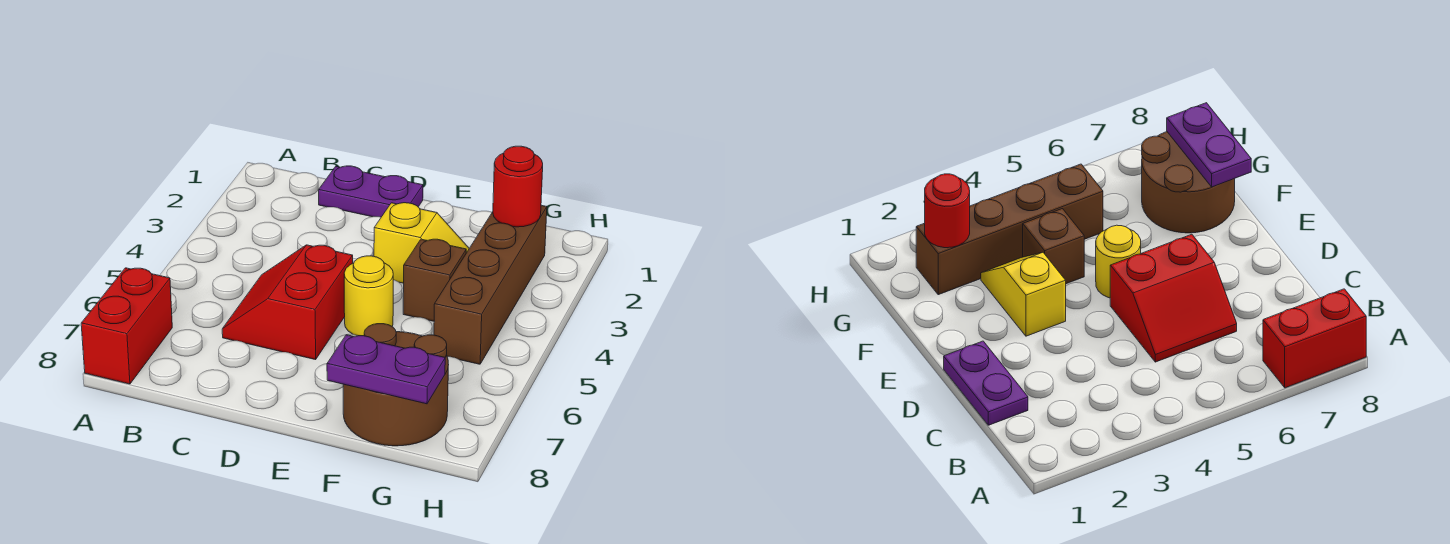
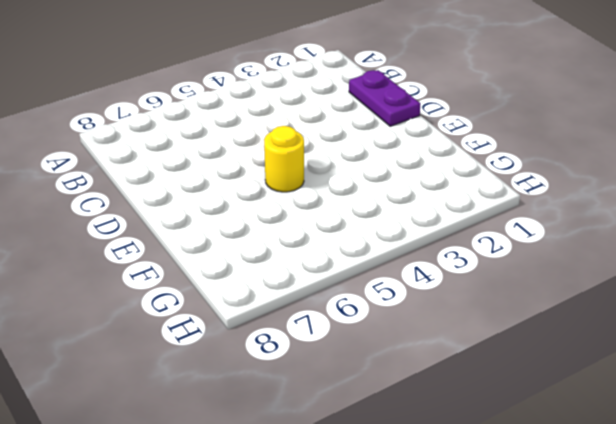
none -> red brick A7:A8 level 1
none -> red slope C5:D6 level 1 top D

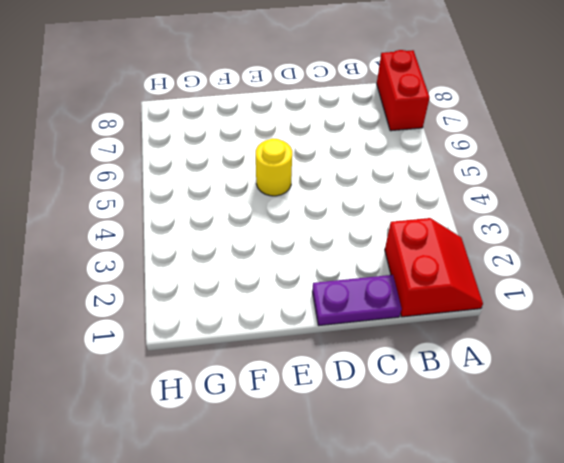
red slope A1:B2 level 1 top B -> red slope C5:D6 level 1 top D
none -> yellow slope E3:F3 level 1 top E
none -> brown brick F4 level 1

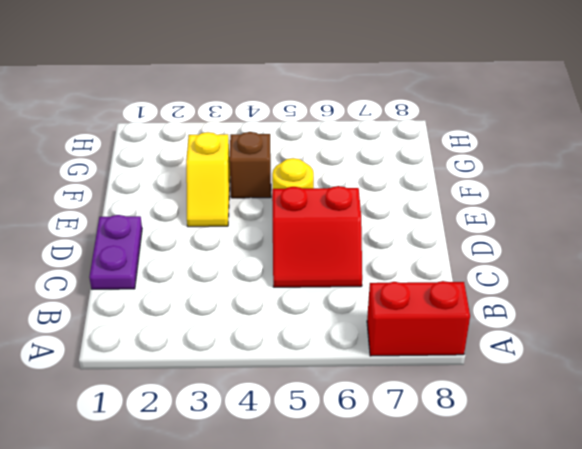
yellow slope E3:F3 level 1 top F -> yellow slope E3:F3 level 1 top E
none -> brown round brick F7:G8 level 1
none -> brown brick G2:G5 level 1

